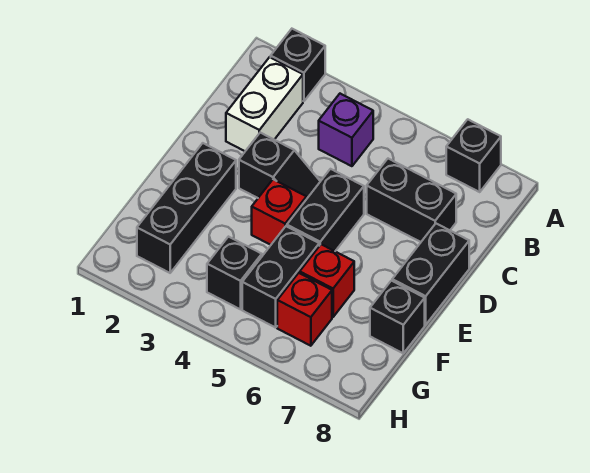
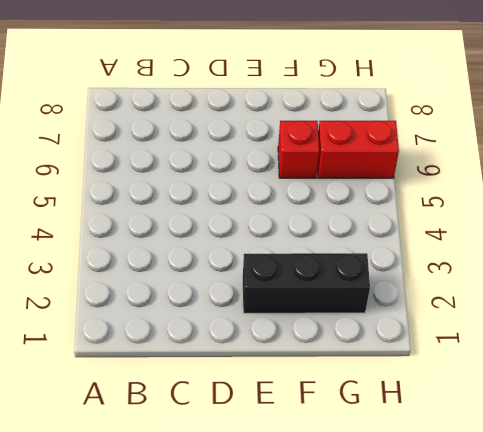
red brick G6:H6 level 1 -> red brick G6 level 1
none -> black brick A2 level 1
none -> black brick A7 level 1
none -> white brick B2:C2 level 1

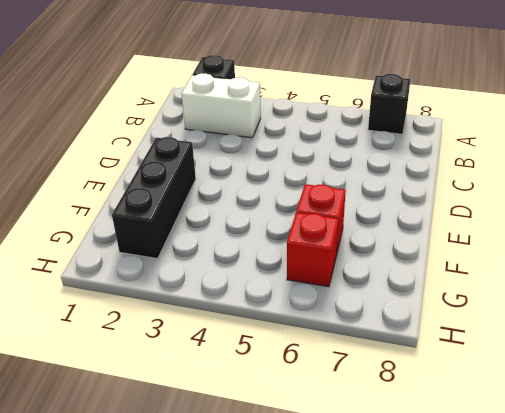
white brick B2:B3 level 1 -> white brick B2:C2 level 1
none -> purple brick B4 level 1
none -> black brick C6:C7 level 1
none -> black slope D3:D4 level 1 top 3

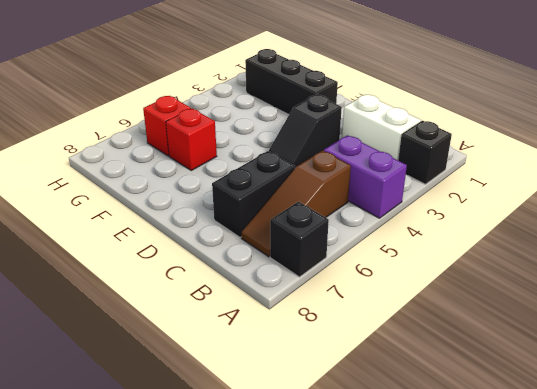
purple brick A4:B4 level 1 -> purple brick B4 level 1
brown slope B5:B7 level 1 top 5 -> none
none -> black brick D5:E5 level 1
none -> black brick D8:E8 level 1
none -> red brick E4 level 1

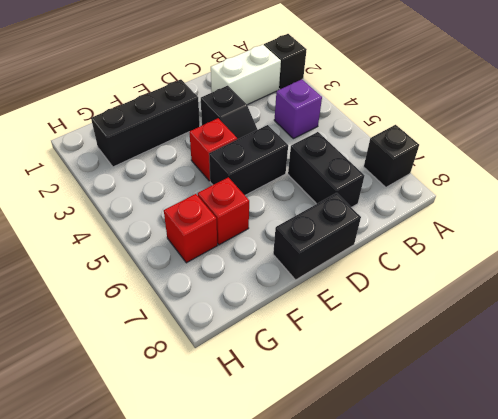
none -> black brick F5:G5 level 1
none -> black brick F8 level 1
none -> black brick G4 level 1

